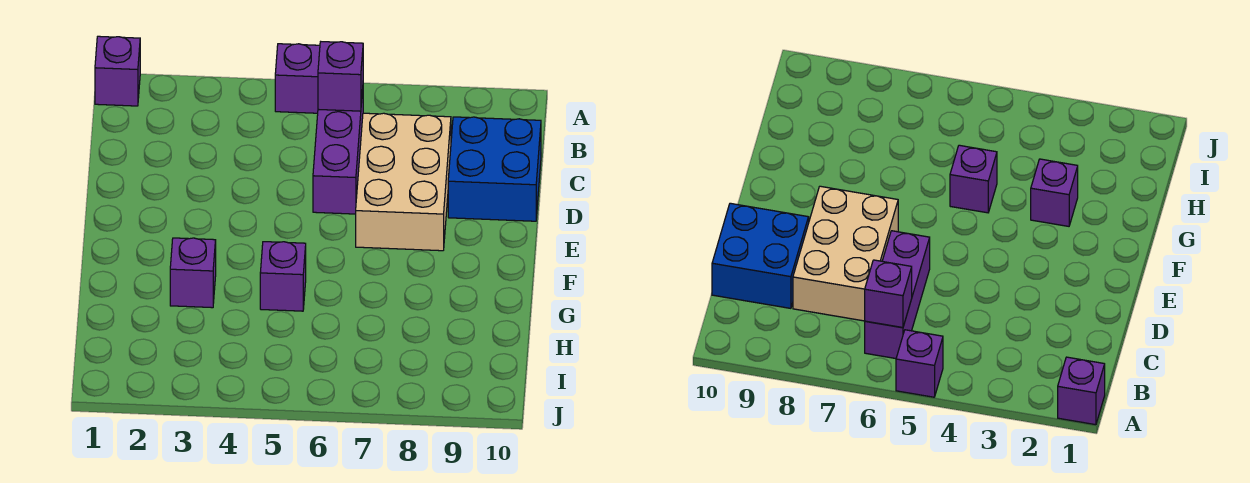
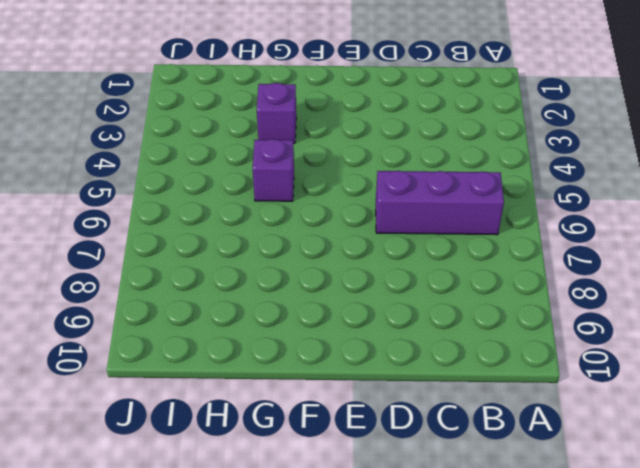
none -> purple brick A1 level 1
none -> purple brick A5 level 1

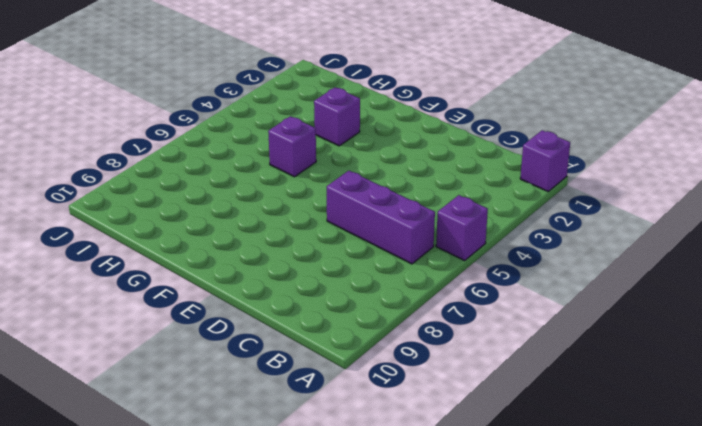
none -> tan brick C7:E8 level 1
none -> blue brick C9:D10 level 1

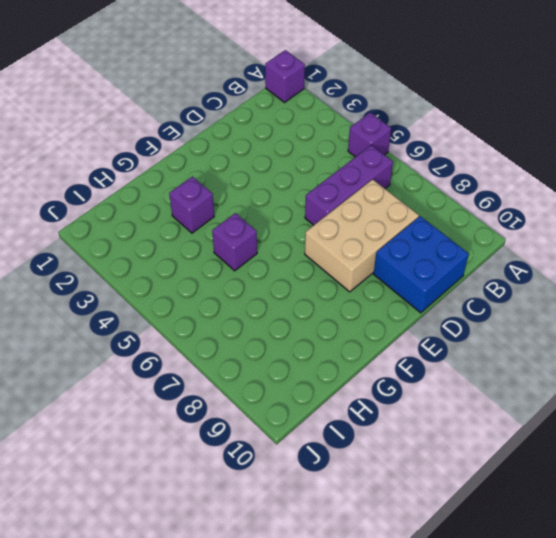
none -> purple brick B6 level 2

